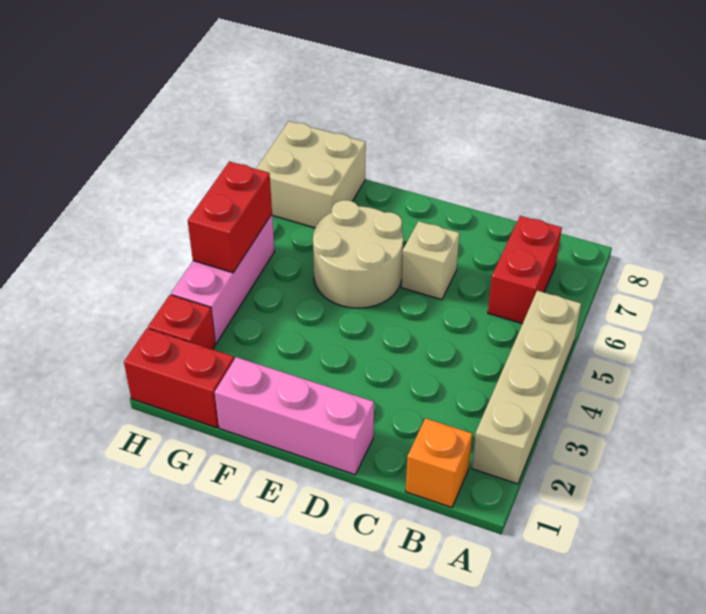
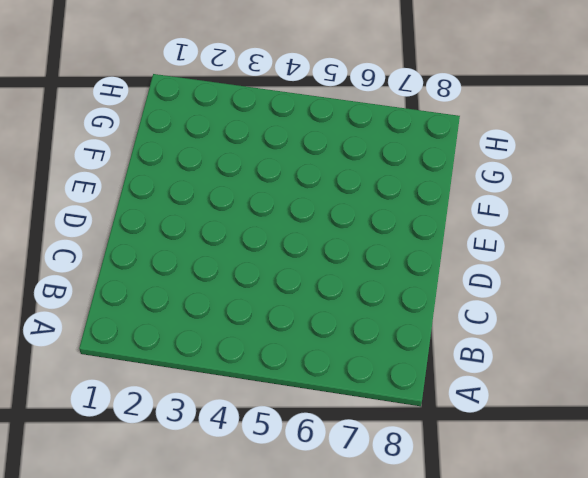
none -> tan brick A2:A5 level 1
none -> orange brick B1 level 1

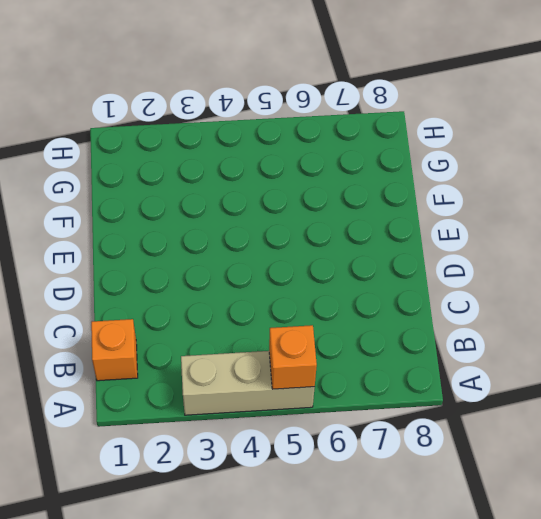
tan brick A3:A5 level 1 -> tan brick A2:A5 level 1
orange brick A5 level 2 -> none
none -> red brick B6:B7 level 1
none -> pink brick D1:F1 level 1

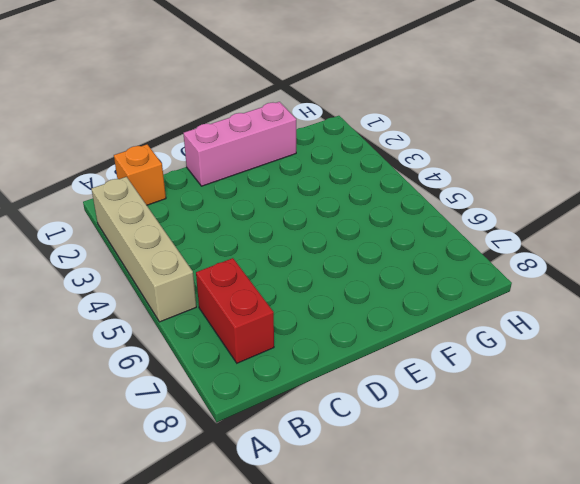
none -> tan brick D6 level 1
none -> tan round brick E5:F6 level 1

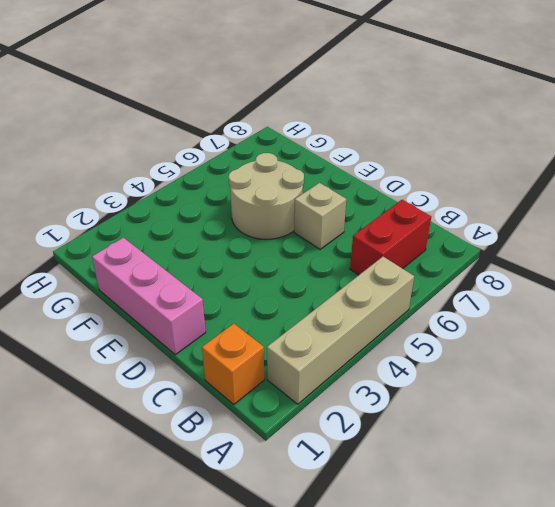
none -> red brick G1:H1 level 1
none -> tan brick G7:H8 level 1

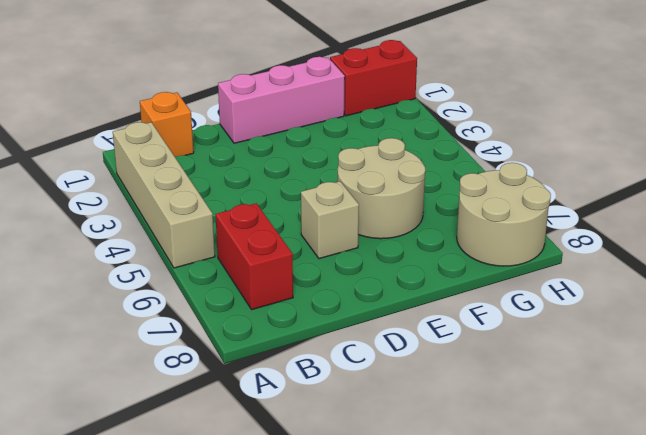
tan round brick G7:H8 level 1 -> tan brick G7:H8 level 1
none -> red brick H2 level 1
none -> pink brick H3:H5 level 1

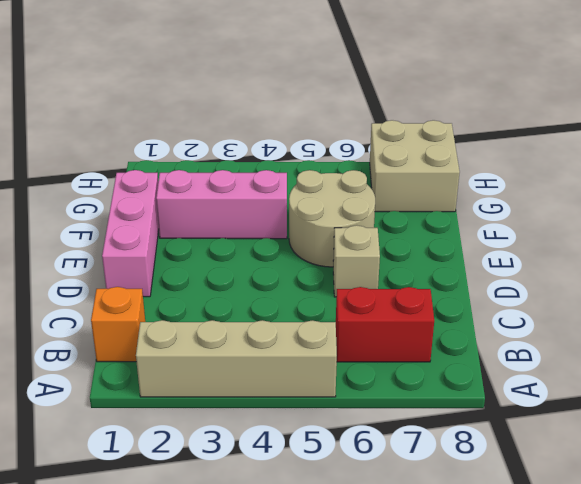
pink brick F2:F4 level 1 -> pink brick H3:H5 level 1
none -> red brick G1:H1 level 1
none -> red brick H2 level 1

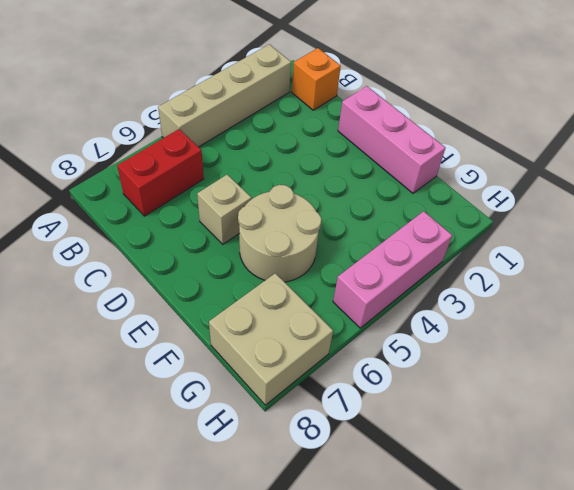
none -> red brick G1:H1 level 1
none -> red brick H2 level 1

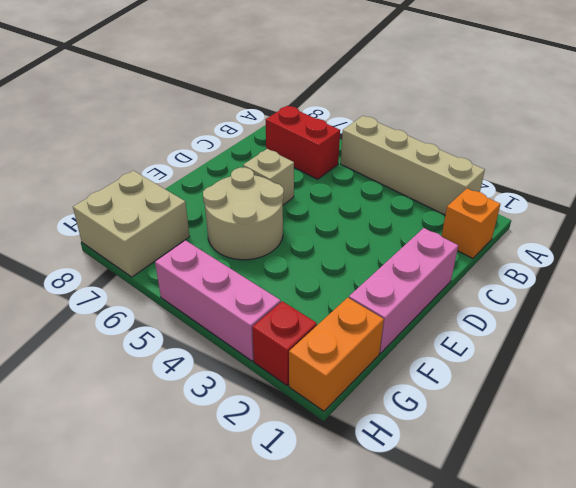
orange brick G1:H1 level 1 -> red brick G1:H1 level 1
none -> red brick H4:H5 level 2

